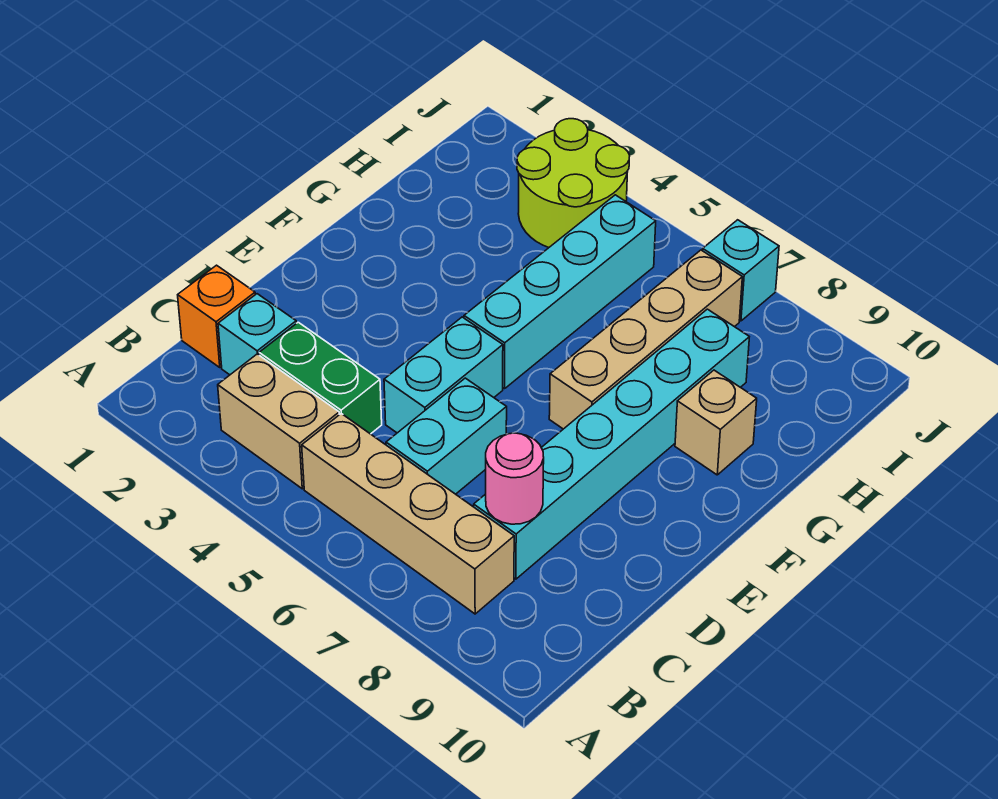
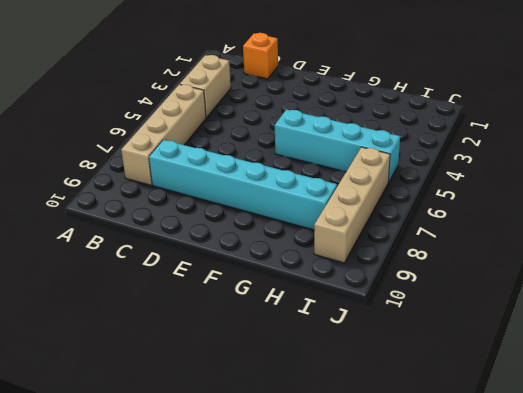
tan brick I6:I9 level 1 -> tan brick F7:I7 level 1
none -> cyan brick C2 level 1
none -> green brick C3:C4 level 1
none -> cyan brick C6:D6 level 1

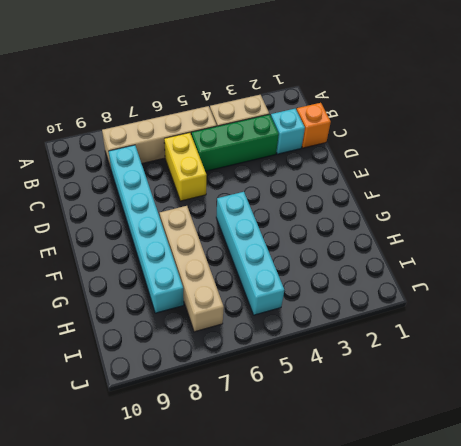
green brick C3:C5 level 1 -> green brick C3:C4 level 1
yellow brick C6:D6 level 1 -> cyan brick C6:D6 level 1
none -> cyan brick D5:E5 level 1
none -> tan brick G9 level 1
none -> lime round brick I3:J4 level 1

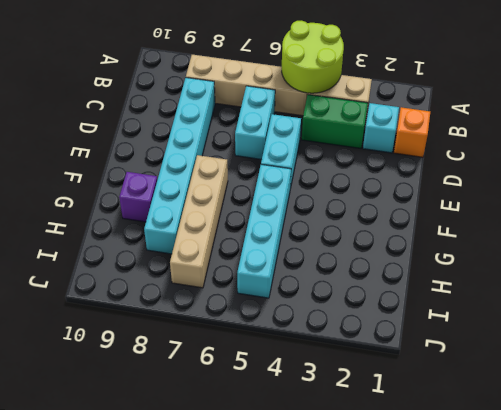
lime round brick A4:B5 level 2 -> lime round brick I3:J4 level 1
purple brick G9 level 1 -> tan brick G9 level 1
none -> cyan brick J7 level 1
none -> pink round brick C8 level 2

